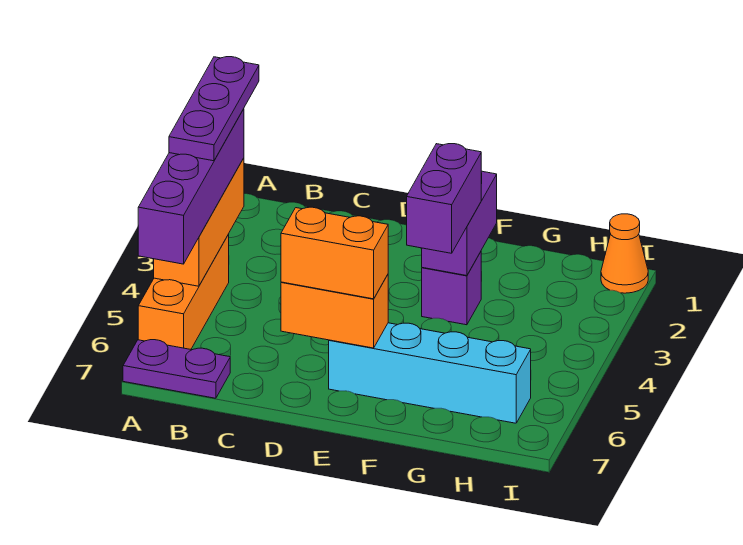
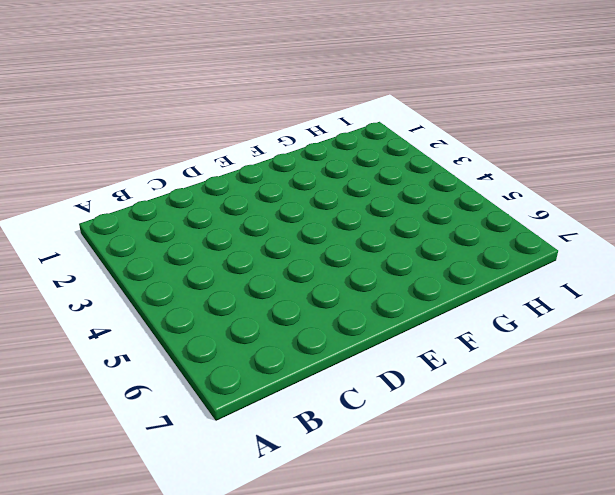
none -> orange brick A4:A6 level 1
none -> purple plate A7:B7 level 1
none -> cyan brick E6:H6 level 1

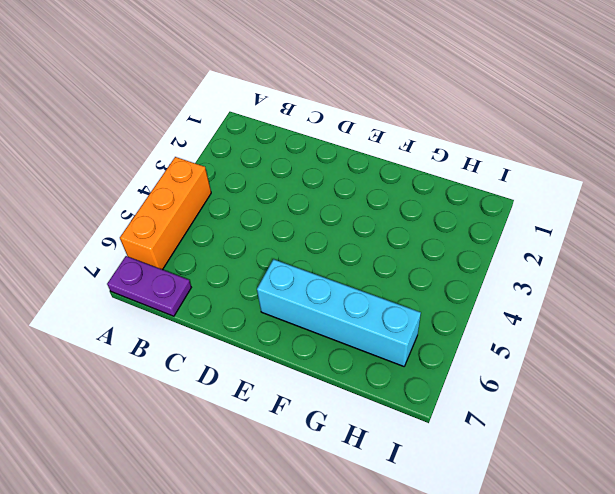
none -> purple brick F3 level 1
none -> orange cone I1 level 1
none -> orange brick A3:A5 level 2

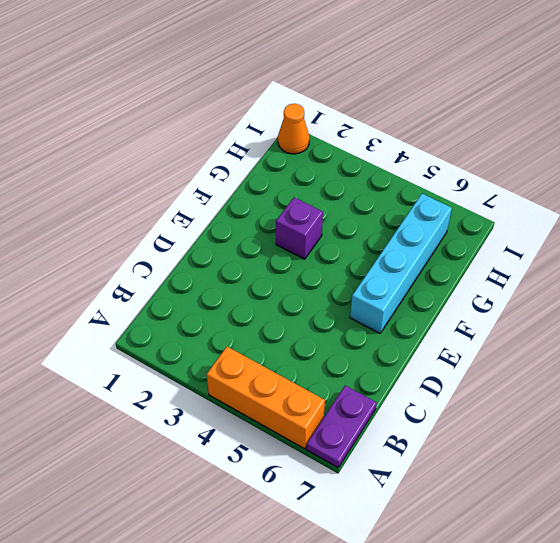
none -> orange brick A3:A5 level 2
none -> orange brick D6:E6 level 2
none -> purple brick F2:F3 level 2

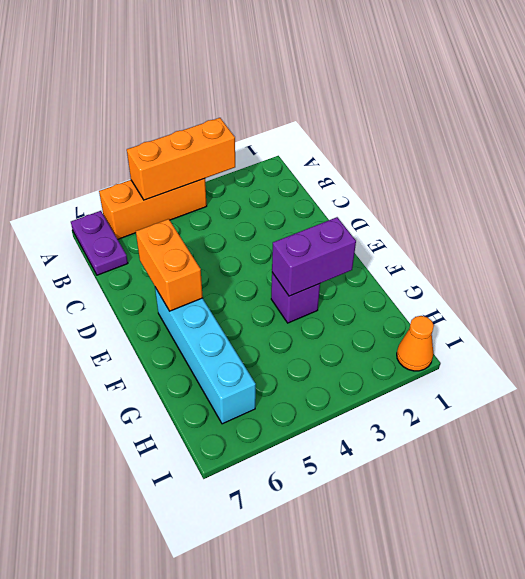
none -> purple brick A3:A6 level 3
none -> orange brick D6:E6 level 3
none -> purple brick F3:F4 level 3

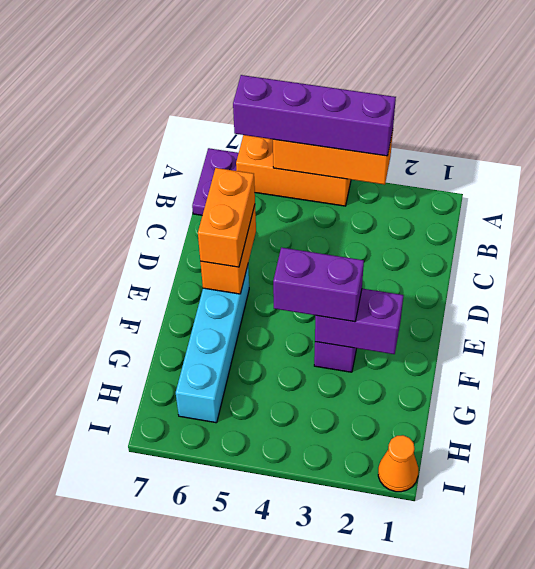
none -> purple plate A2:A4 level 4

